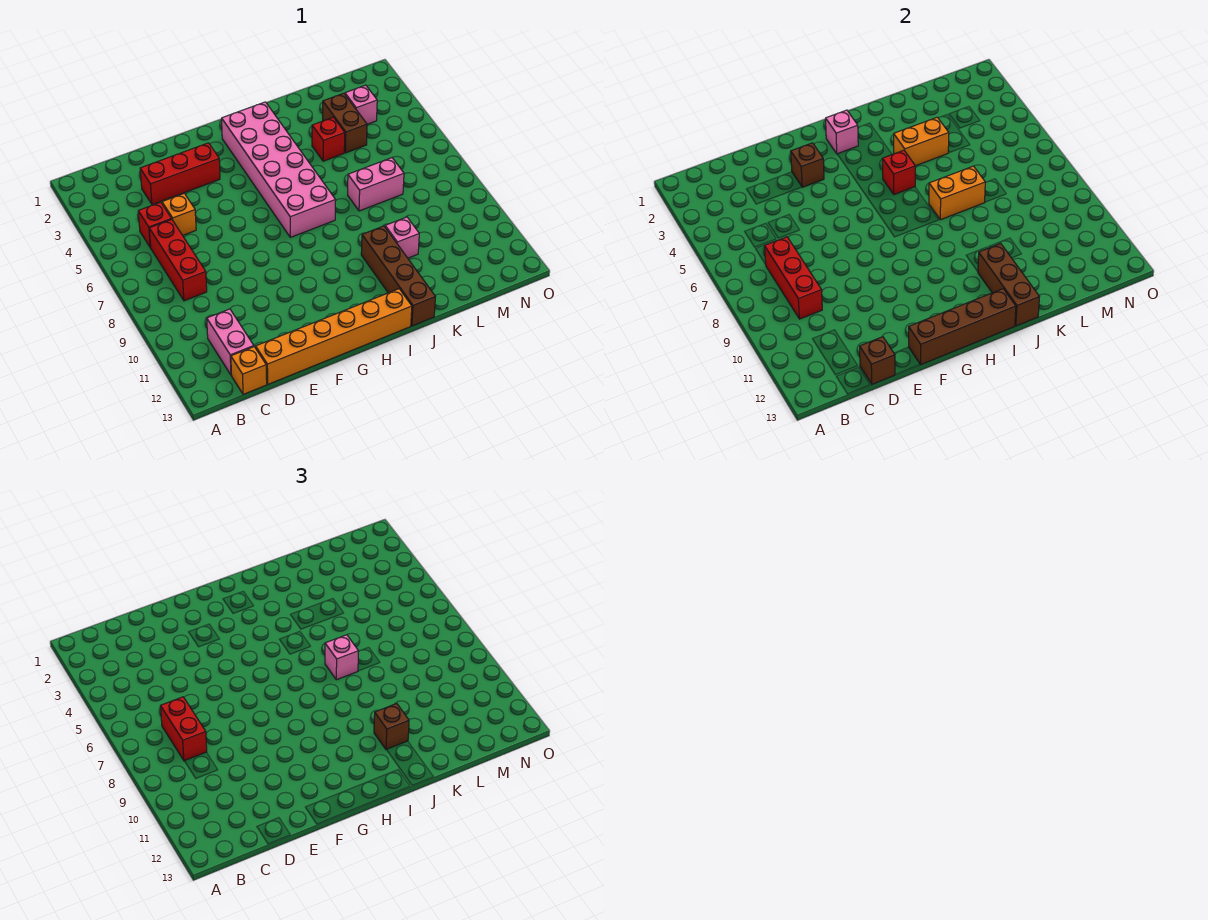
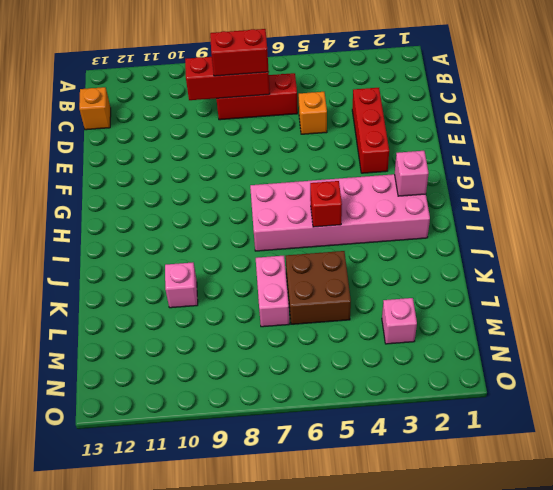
brown brick K5:L6 level 1 -> none
none -> red brick C5 level 1
none -> pink brick C11:C12 level 1
none -> orange brick D13:I13 level 1

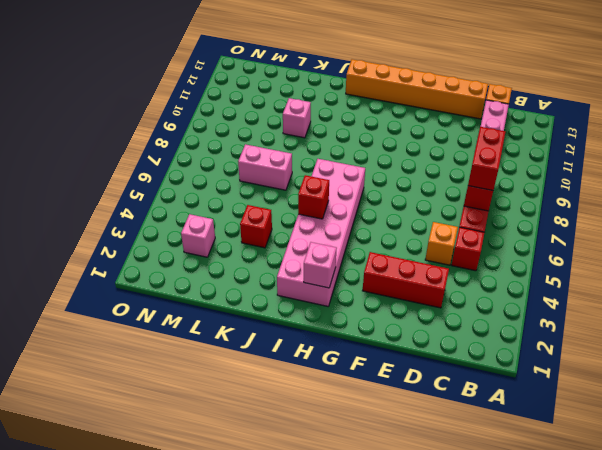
none -> brown brick J10:J13 level 1
none -> brown brick L3:L4 level 1
none -> brown brick D13 level 2

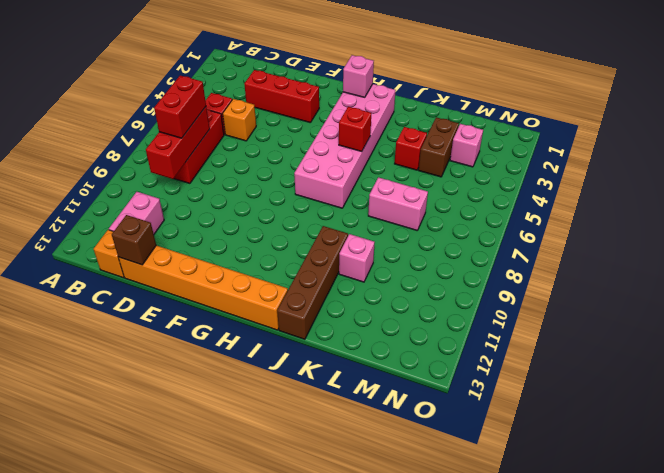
none -> brown brick F3 level 2
none -> brown brick F13:I13 level 2
none -> orange brick J4:K4 level 2

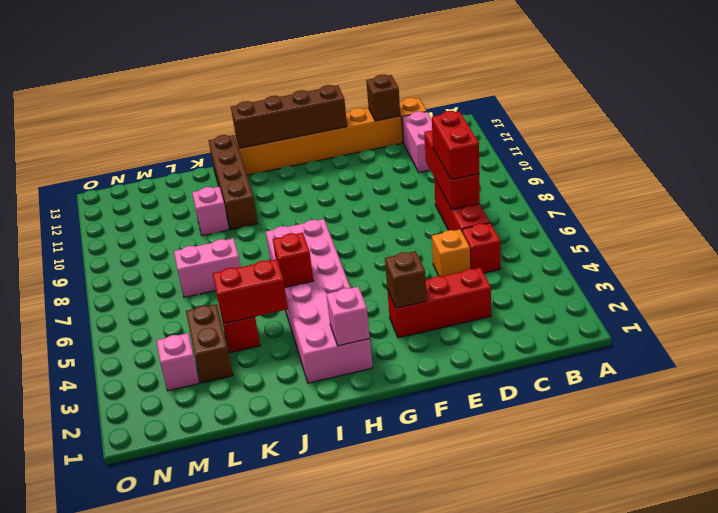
red brick J4:K4 level 2 -> orange brick J4:K4 level 2
none -> orange brick J7:K7 level 2
none -> brown brick J11:J13 level 2
none -> pink brick J7 level 3

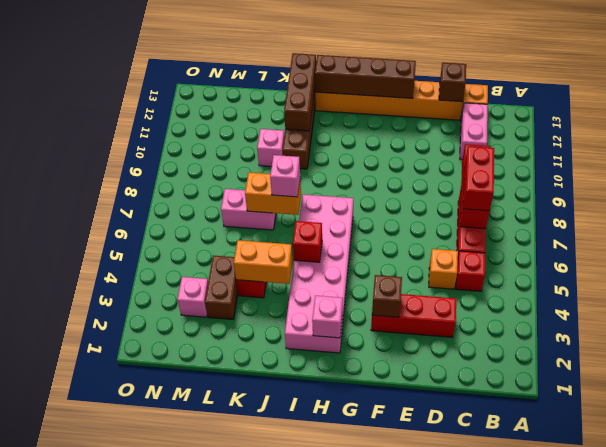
none -> brown brick J11 level 3

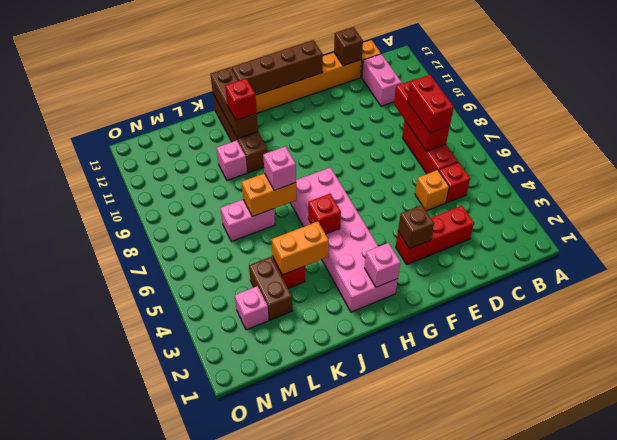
red brick J11 level 3 -> brown brick J11 level 3

